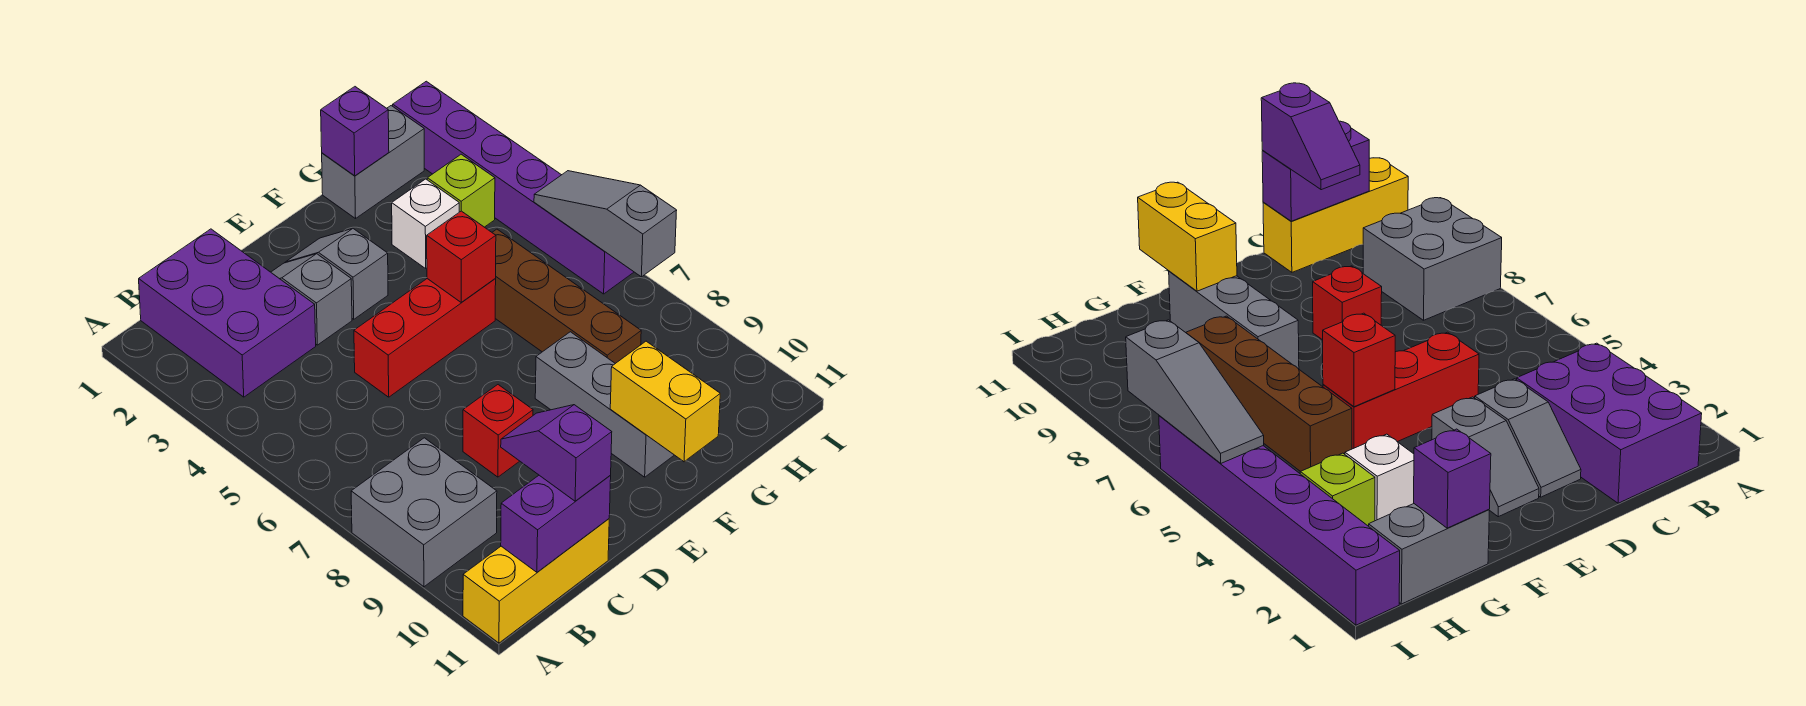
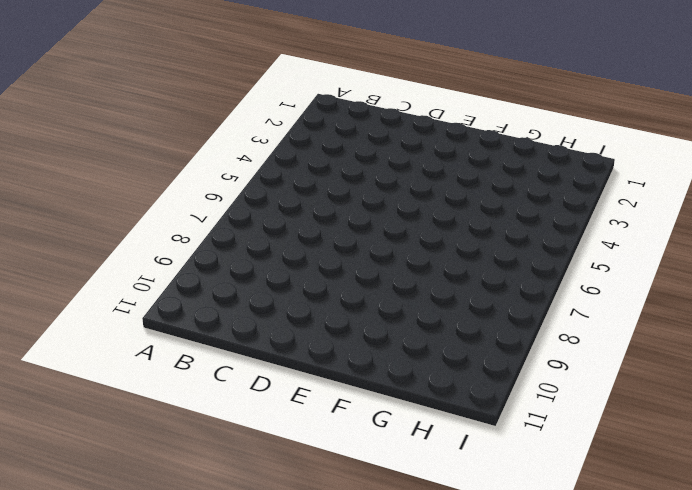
none -> grey brick A8:B9 level 1
none -> yellow brick A11:C11 level 1
none -> purple brick B1:C3 level 1

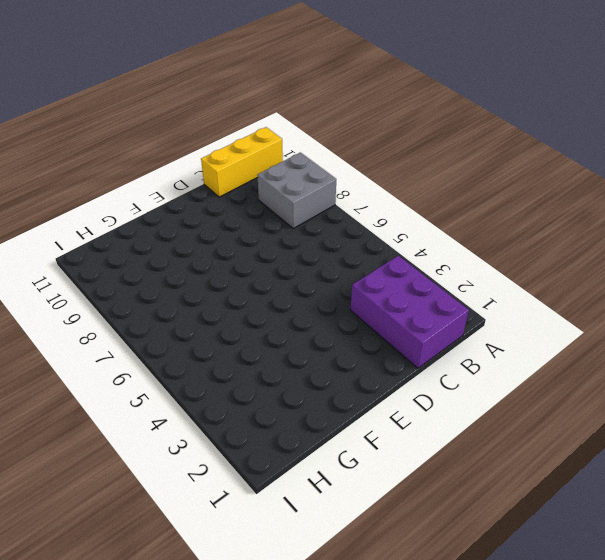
none -> grey slope D2:D3 level 1 top 3
none -> red brick D5:F5 level 1
none -> red brick D8 level 1

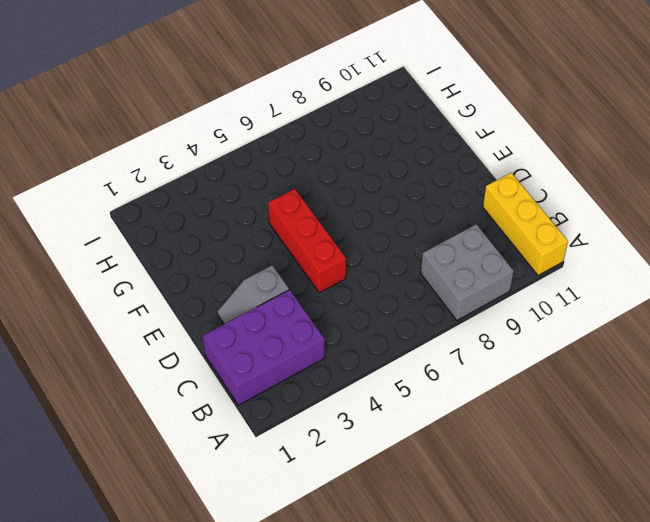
none -> red brick D8 level 1
none -> grey slope E2:E3 level 1 top 3
none -> grey brick F8:F10 level 1

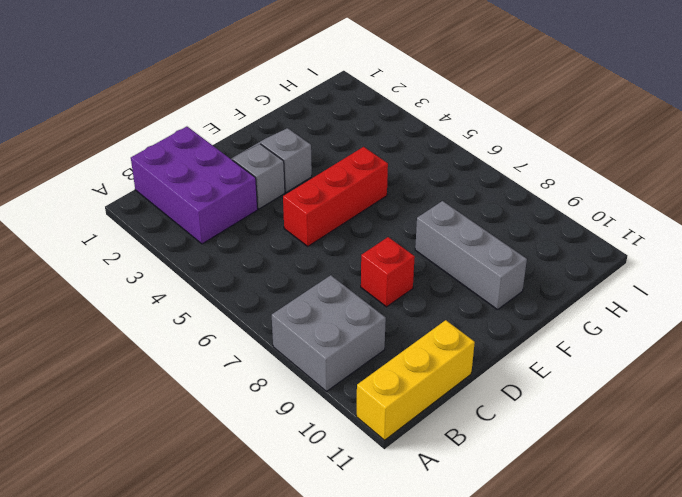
none -> grey brick G1:H1 level 1
none -> white brick G3 level 1
none -> brown brick G5:G8 level 1

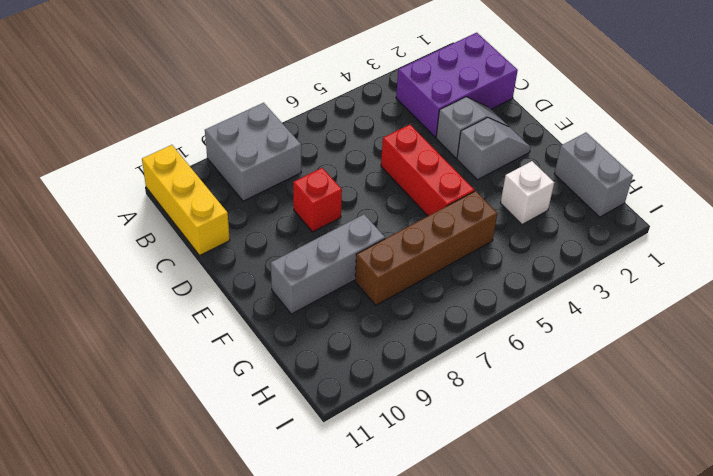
none -> lime brick H3 level 1
none -> purple brick I1:I6 level 1
none -> purple brick B11:C11 level 2

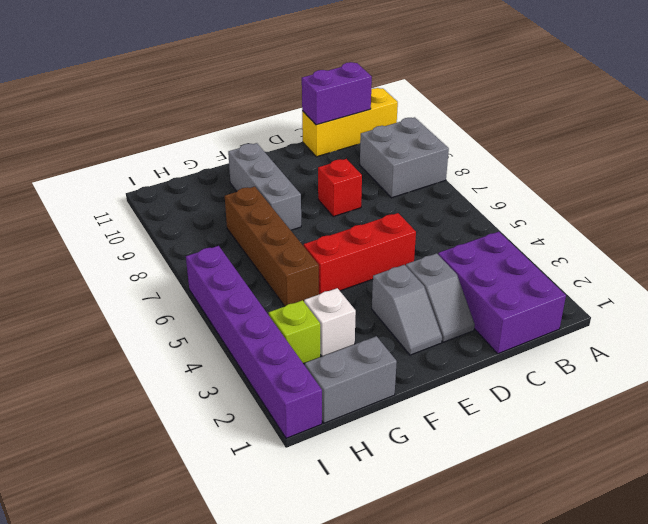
none -> red brick F5 level 2
none -> yellow brick F10:F11 level 2
none -> purple brick G1 level 2

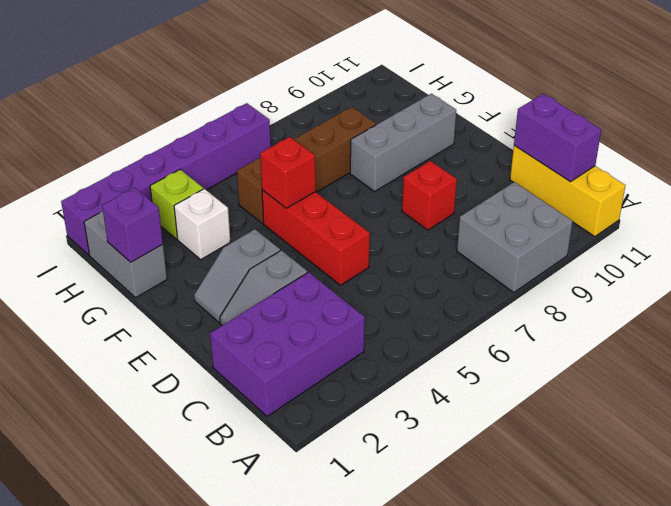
none -> yellow brick F10:F11 level 2
none -> grey slope I5:I7 level 2 top 7
none -> purple slope C10:C11 level 3 top 11

